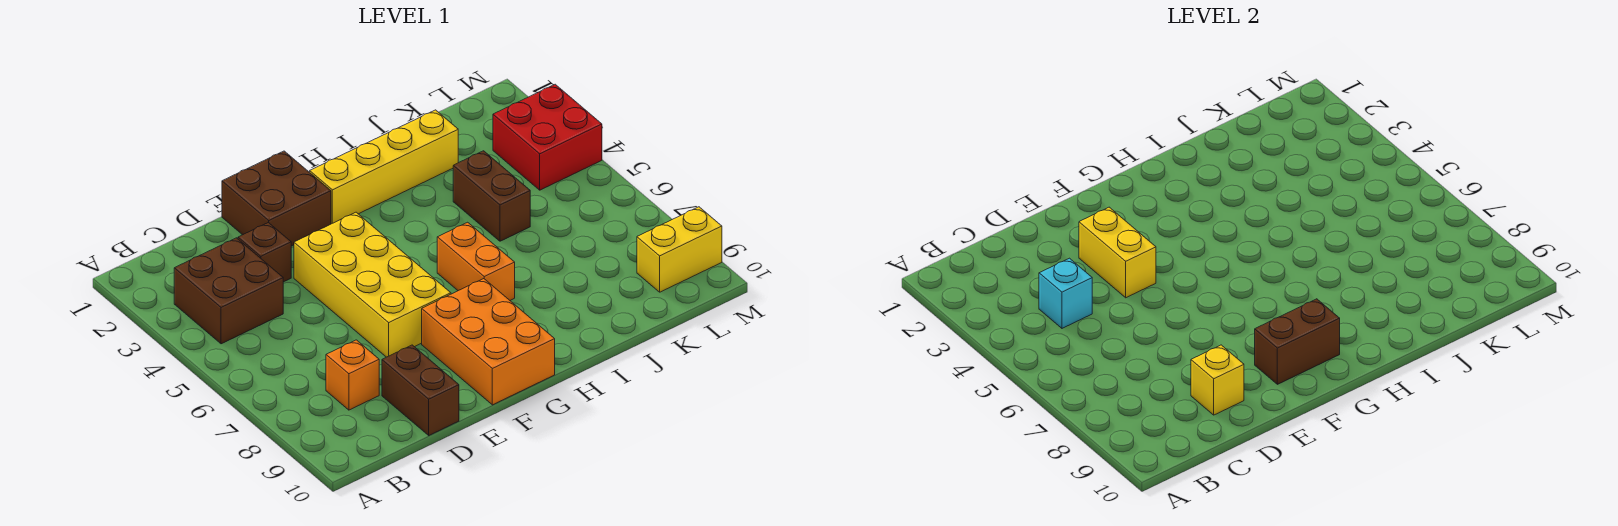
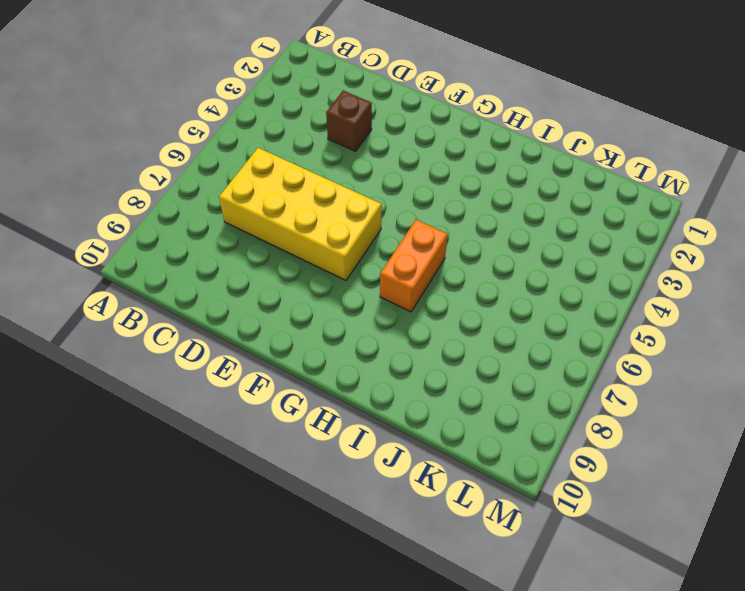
yellow brick C6:F7 level 1 -> yellow brick E4:F7 level 1
none -> brown brick B3:C4 level 1
none -> orange brick C8 level 1
none -> brown brick D9:D10 level 1

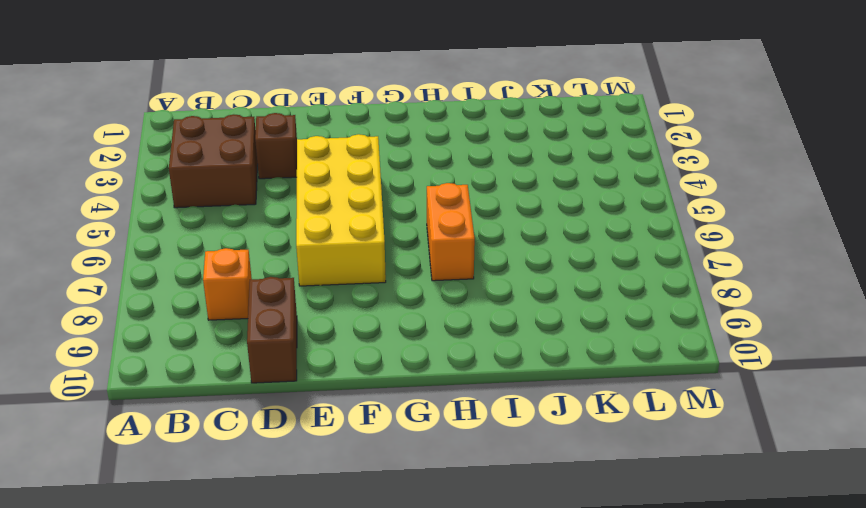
none -> brown brick E1:F2 level 1
none -> orange brick F8:G10 level 1
none -> yellow brick G2:J2 level 1

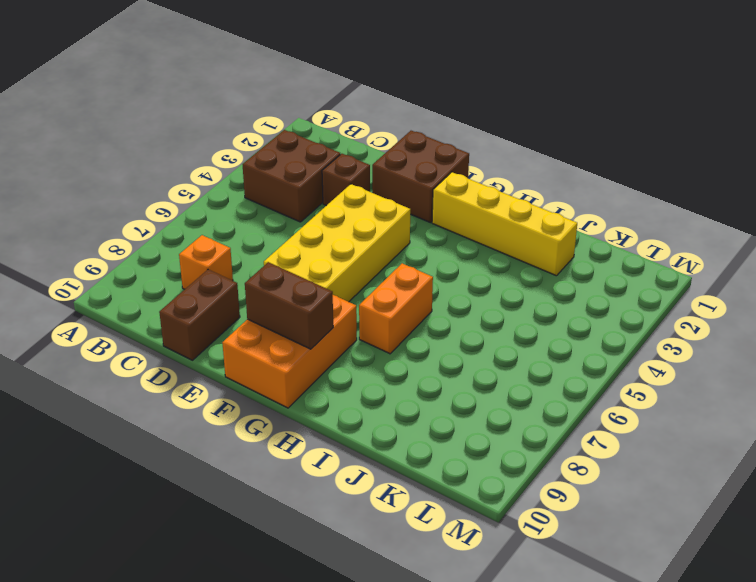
none -> brown brick J4:J5 level 1
none -> red brick L3:M4 level 1
none -> yellow brick L9:M9 level 1

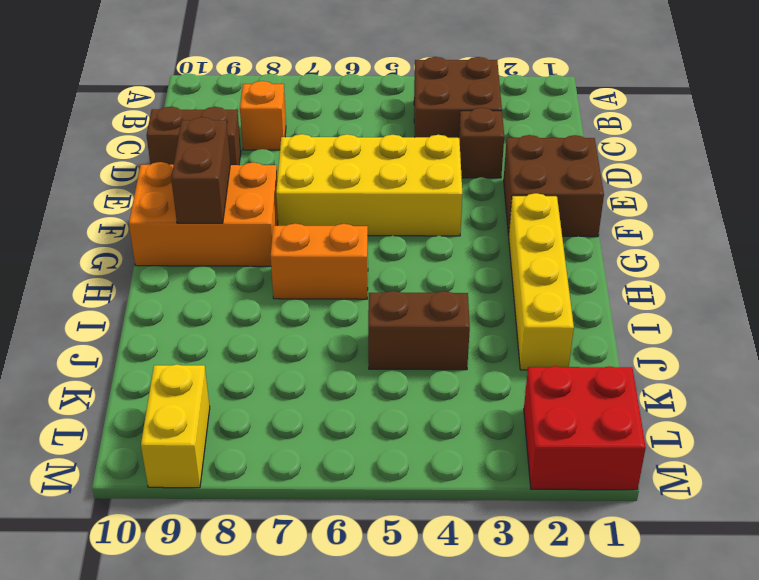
red brick L1:M2 level 1 -> red brick L3:M4 level 1
none -> cyan brick C4 level 2
none -> yellow brick D9 level 2
none -> yellow brick E3:E4 level 2

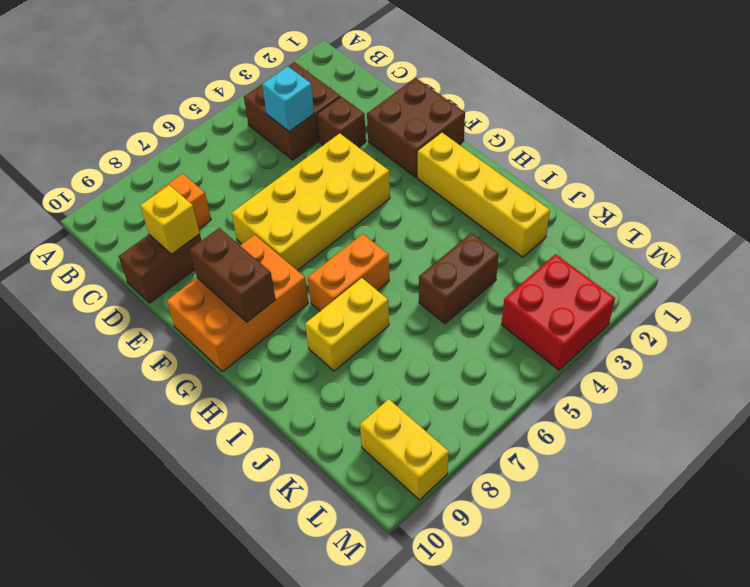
yellow brick I7:I8 level 1 -> yellow brick E3:E4 level 2

